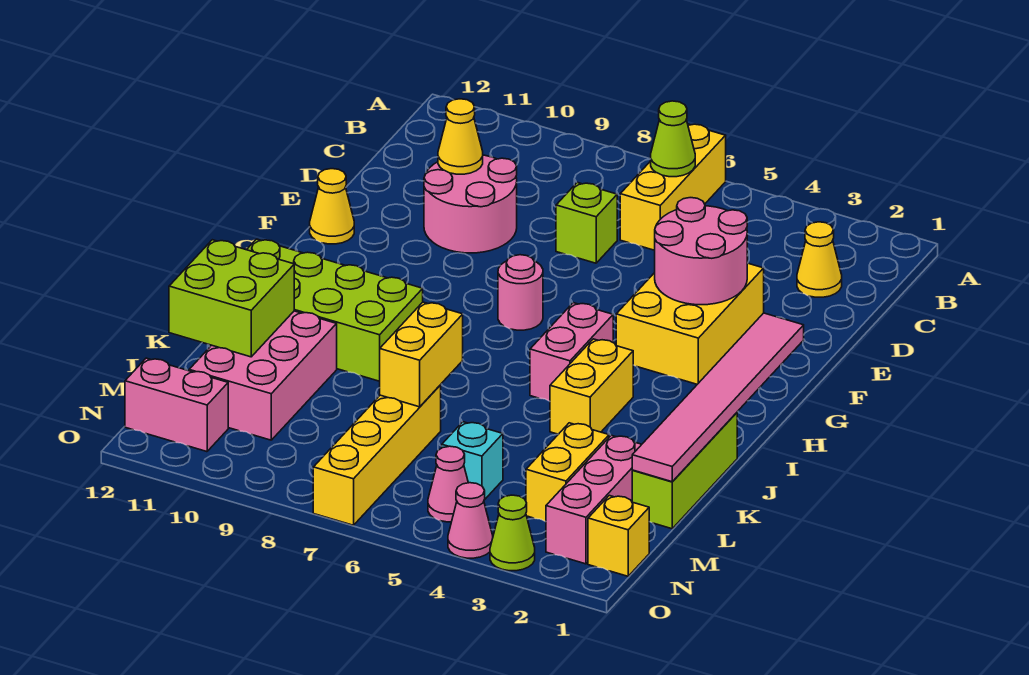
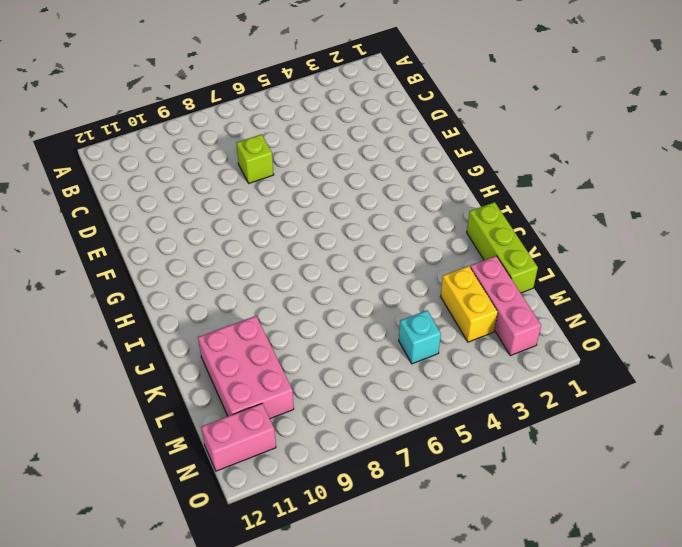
none -> yellow brick A6:C6 level 1
none -> yellow cone C2 level 1
none -> pink round brick D9:E10 level 1

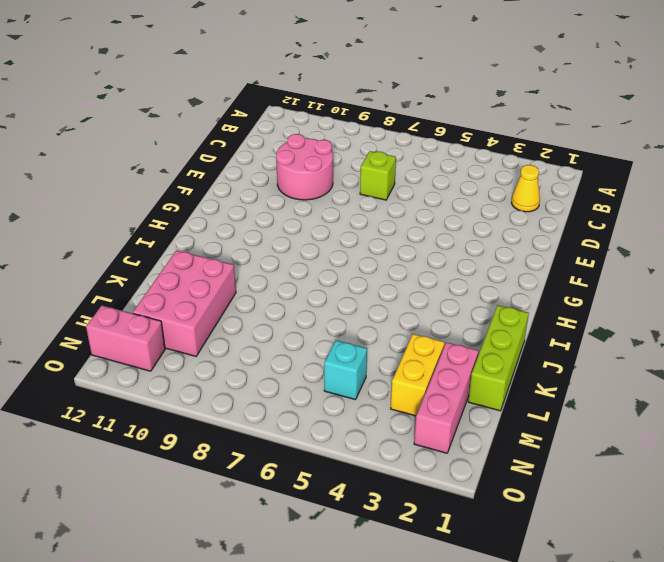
none -> yellow brick A6:C6 level 1
none -> yellow brick E3:G4 level 1
none -> yellow cone F12 level 1

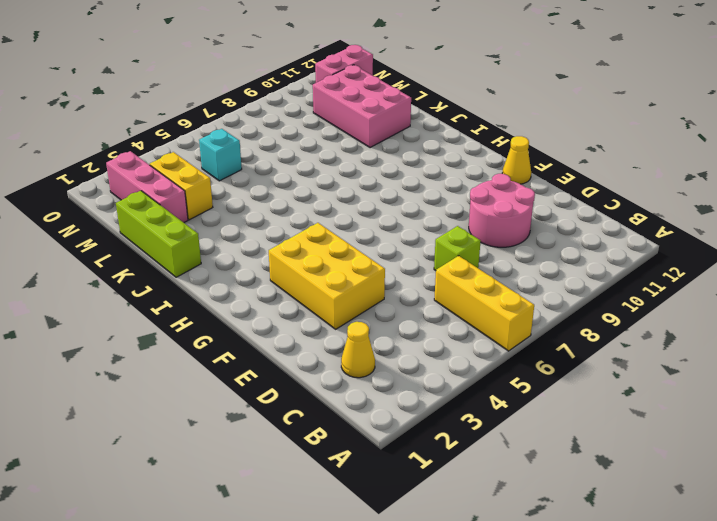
none -> pink round brick G7 level 1
none -> pink brick H5:I5 level 1
none -> yellow brick I4:J4 level 1

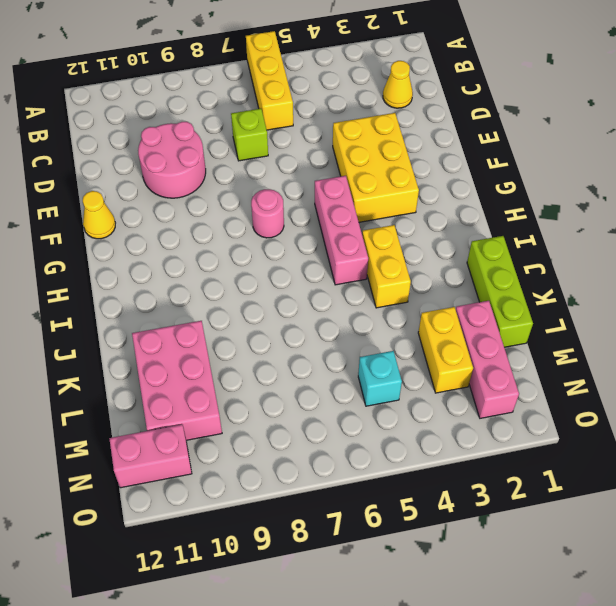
pink brick G5:I5 level 1 -> pink brick H5:I5 level 1
none -> lime brick I9:J12 level 1
none -> yellow brick L7:O7 level 1
none -> yellow brick N1 level 1

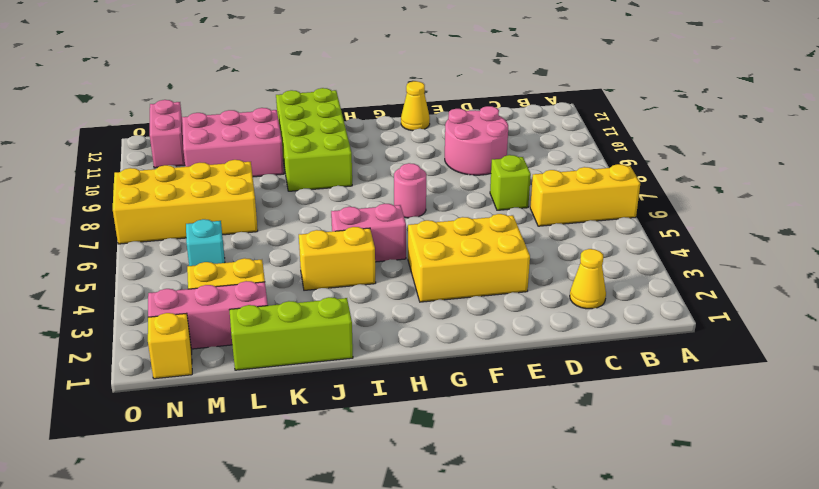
yellow brick L7:O8 level 1 -> yellow brick L7:O7 level 1
none -> pink cone N5 level 1
none -> lime cone O3 level 1
none -> pink cone O4 level 1

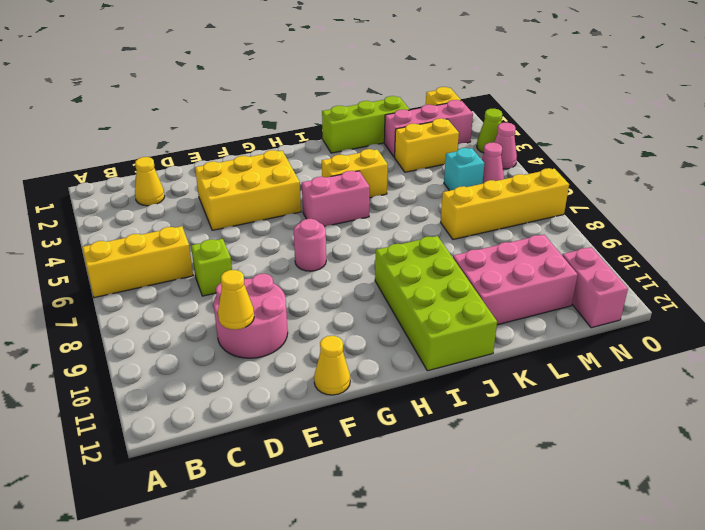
none -> lime cone B6 level 2
none -> pink round brick E3:F4 level 2
none -> pink tile G1:L1 level 2

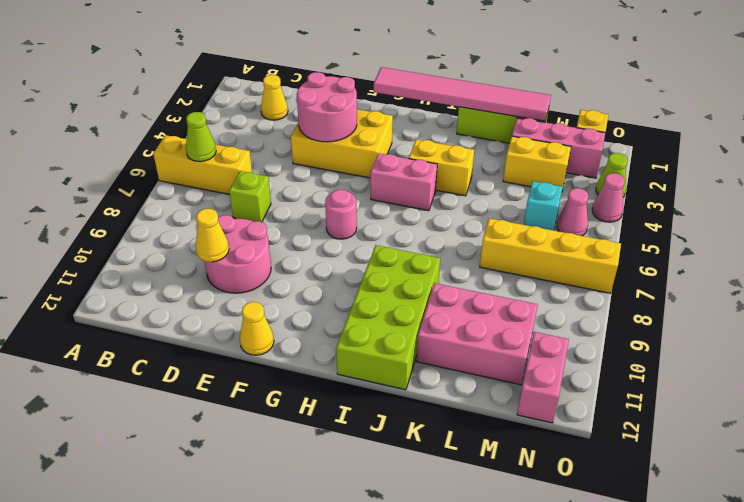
none -> yellow brick K7:L7 level 2
none -> lime brick K11:L12 level 2

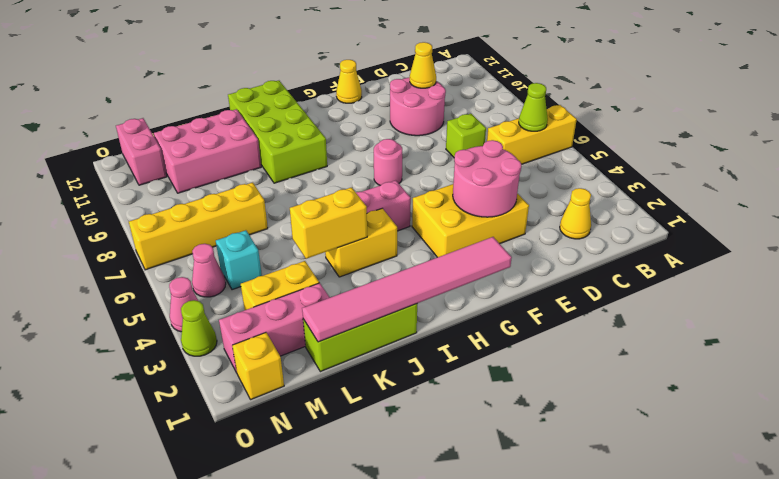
yellow brick J4:K4 level 2 -> yellow brick K7:L7 level 2
none -> lime brick K11:L12 level 2

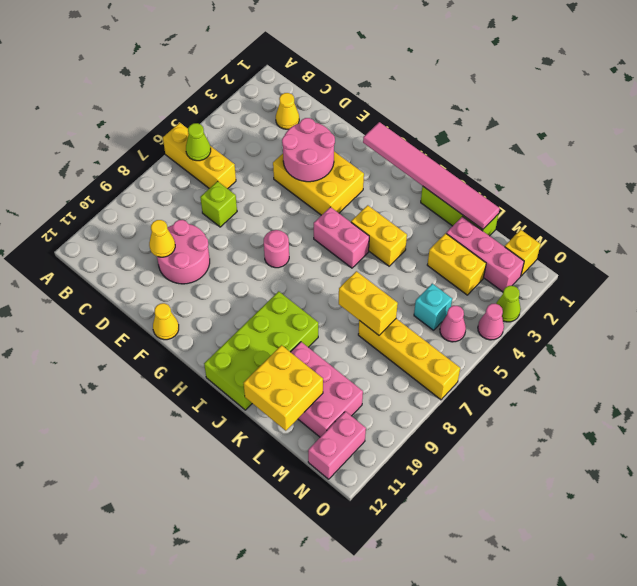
yellow brick K11:L12 level 2 -> lime brick K11:L12 level 2

